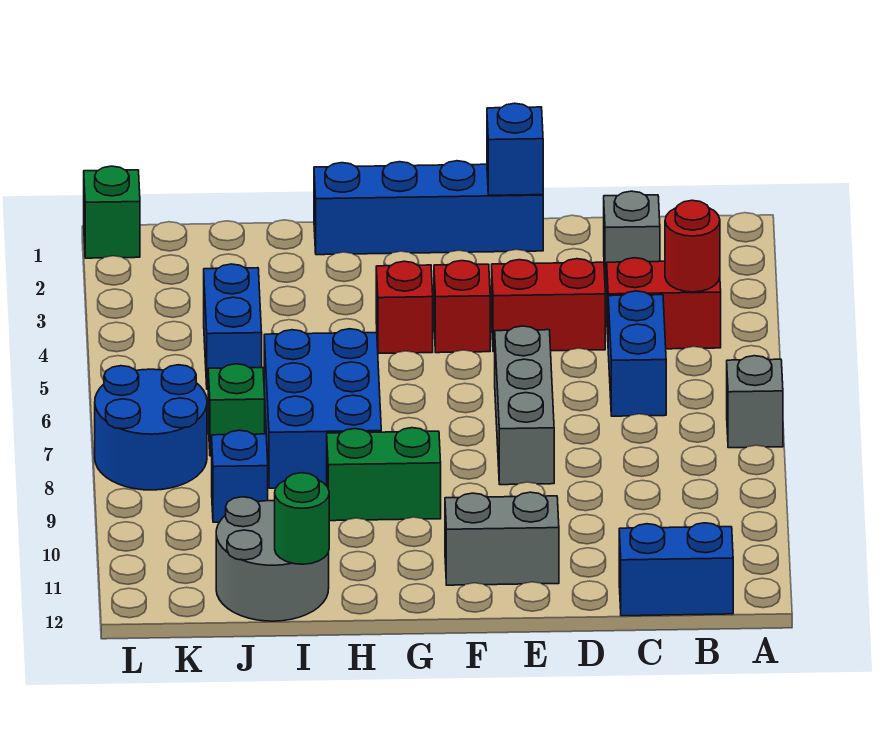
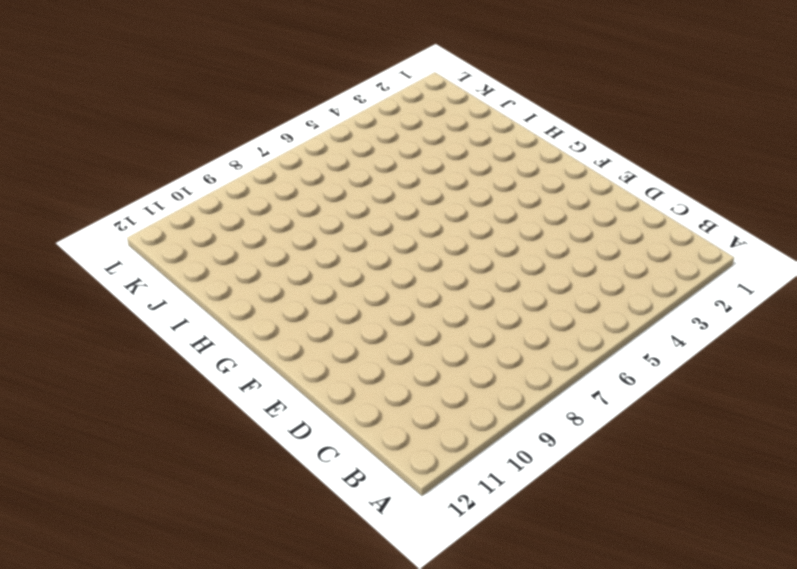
none -> grey brick A7 level 1
none -> red brick B4:C4 level 1
none -> blue brick B12:C12 level 1

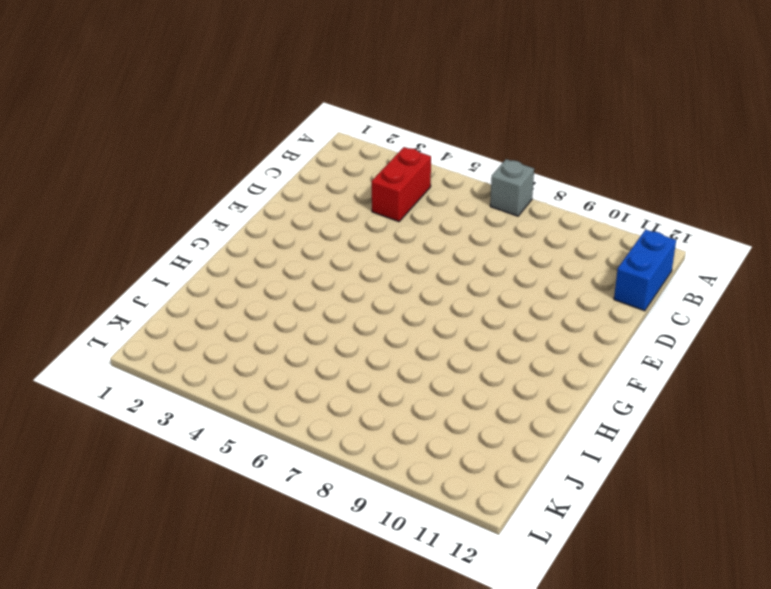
none -> grey brick C2 level 1
none -> blue brick C5:C6 level 1
none -> red brick D4:E4 level 1

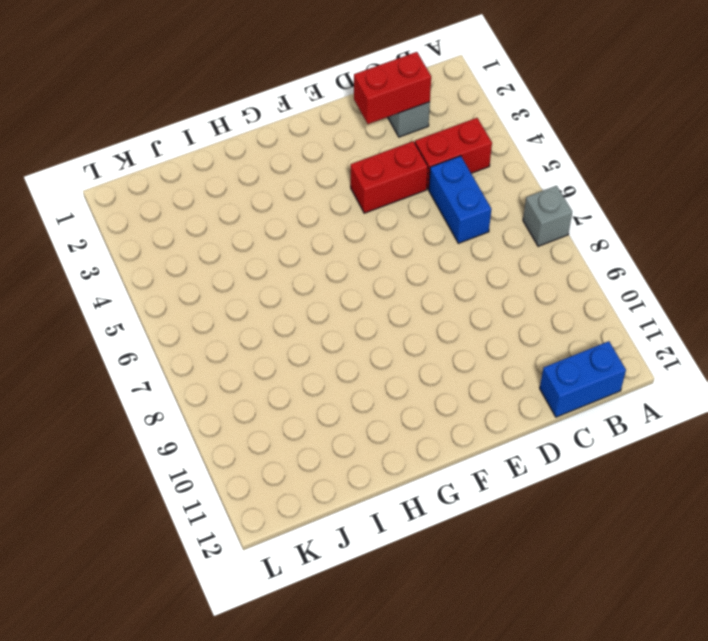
red brick C2:D2 level 2 -> none
none -> blue brick E1:H1 level 1
none -> grey brick E6:E8 level 1
none -> grey brick E11:F11 level 1

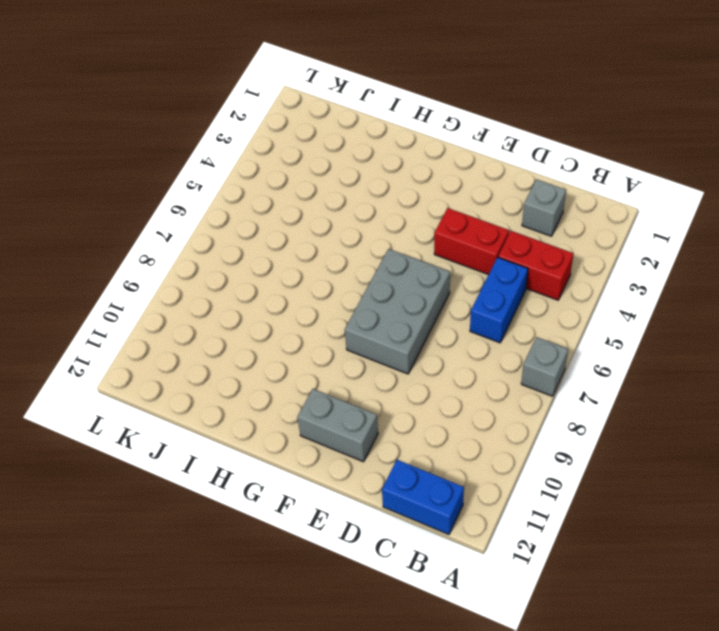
grey brick E6:F8 level 1 -> grey brick E6:E8 level 1
none -> blue brick E1:H1 level 1
none -> red brick F4 level 1
none -> red brick G4 level 1

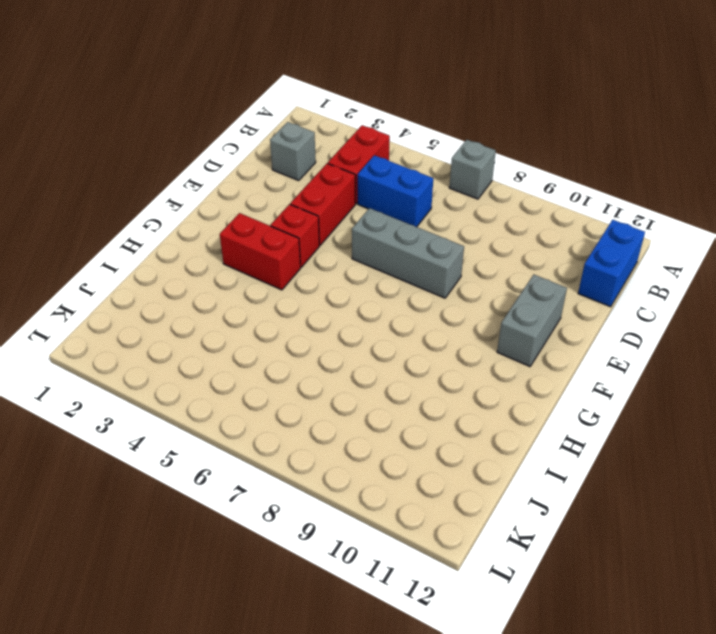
red brick G3:G4 level 1 -> red brick G4 level 1
none -> blue brick E1:H1 level 1
none -> green brick G9:H9 level 1
none -> blue brick H6:I8 level 1

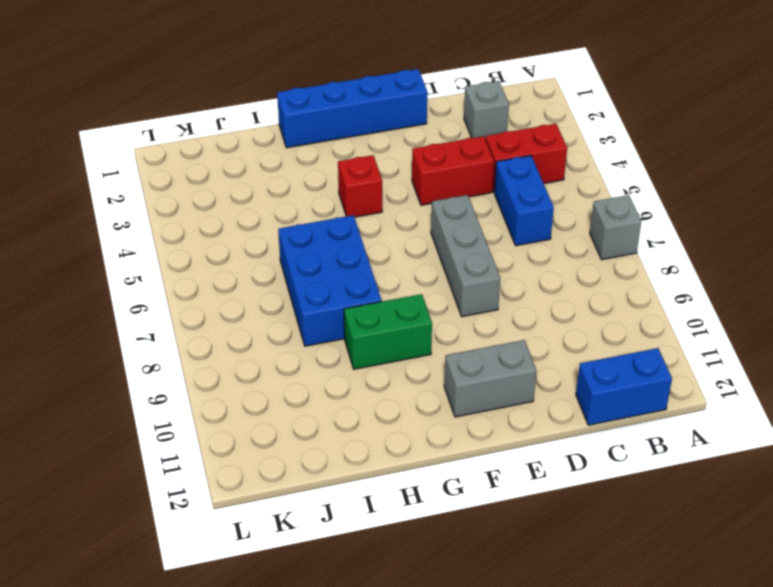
none -> red brick F4 level 1
none -> grey round brick I11:J12 level 1
none -> blue brick J4:J5 level 1

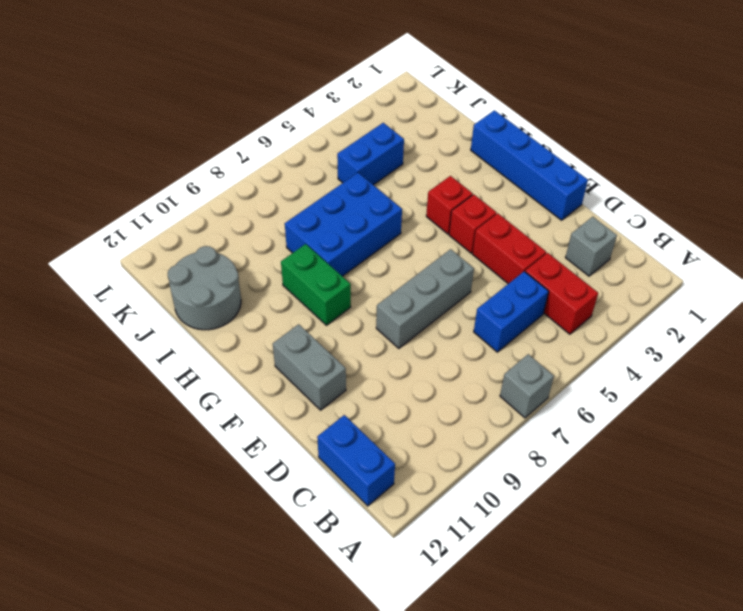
none -> green brick J7 level 1
none -> blue brick J9 level 1
none -> blue round brick K7:L8 level 1

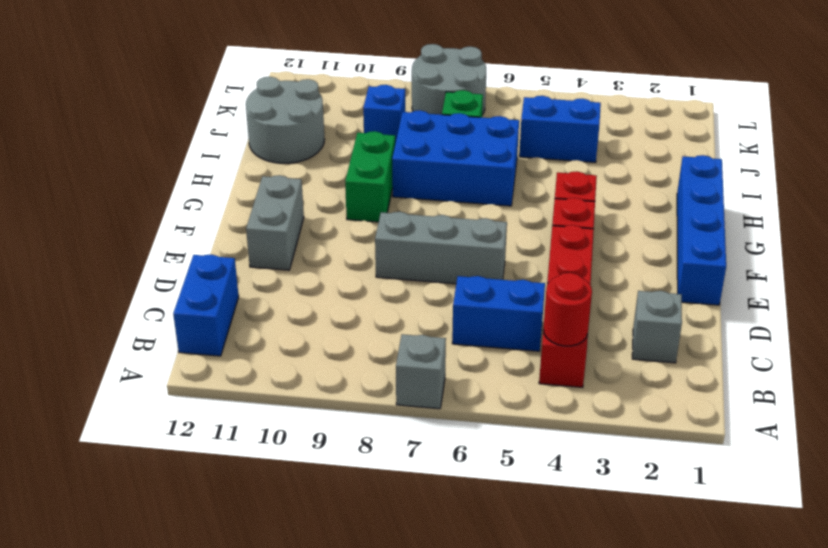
grey round brick K7:L8 level 1 -> blue round brick K7:L8 level 1
none -> green brick L1 level 1
none -> blue brick E1 level 2
none -> green round brick I12 level 2

